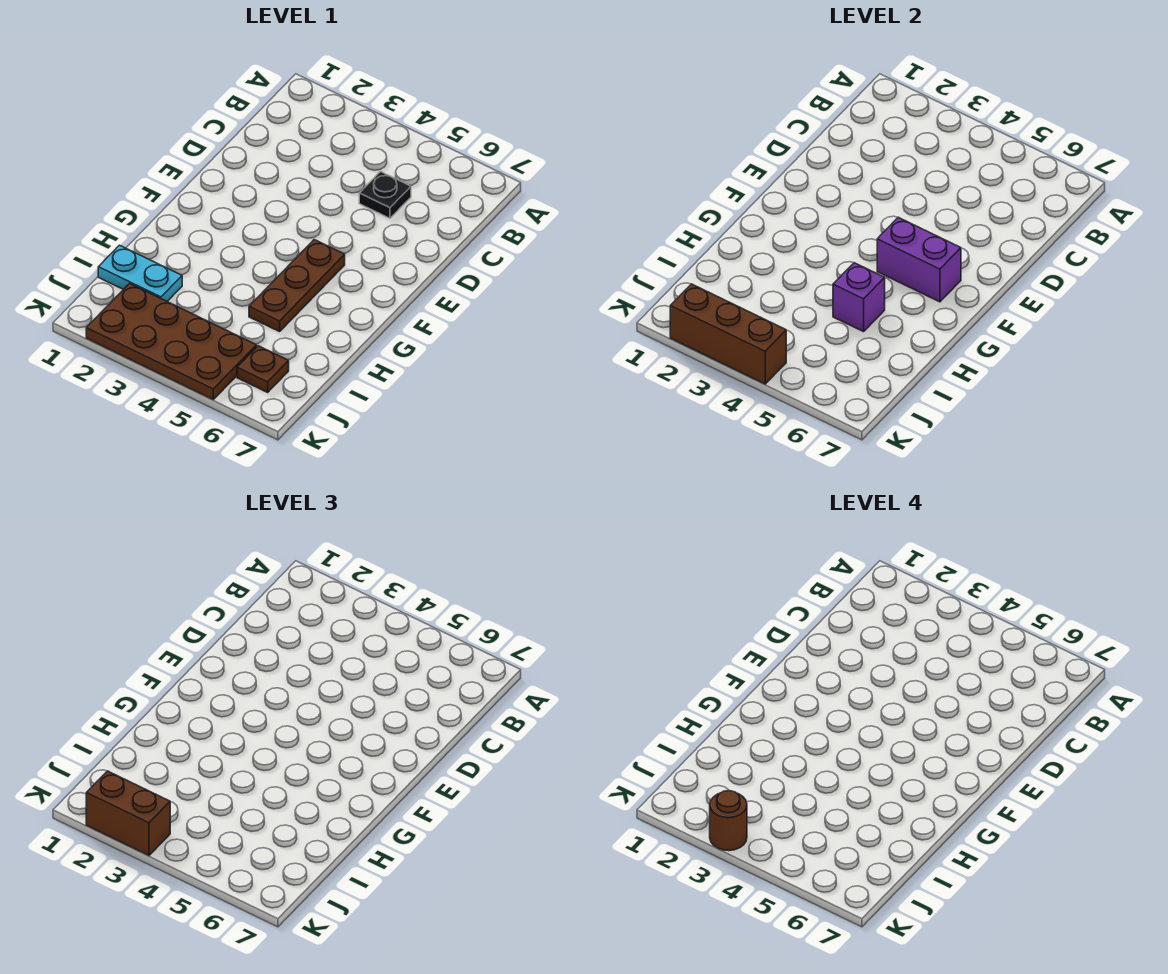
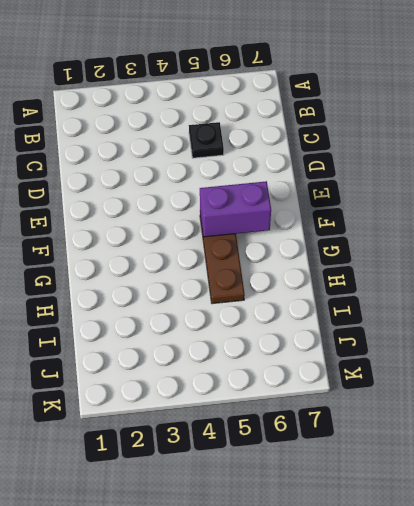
none -> cyan plate I1:I2 level 1
none -> brown plate J2:K5 level 1

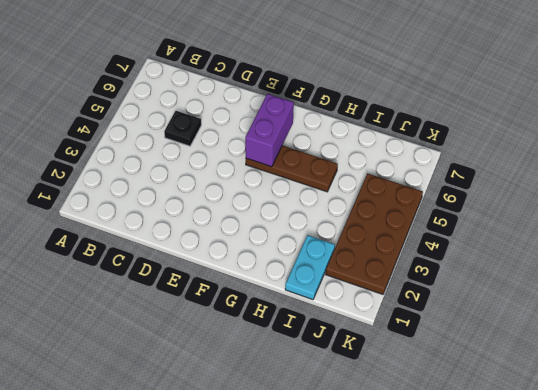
none -> brown plate J6 level 1
none -> purple brick H5 level 2

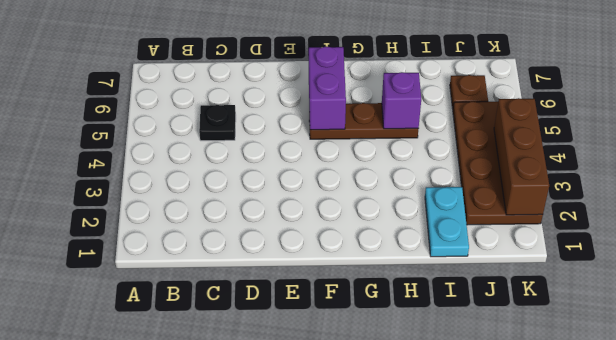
none -> brown brick K2:K3 level 3
none -> brown round brick K3 level 4

